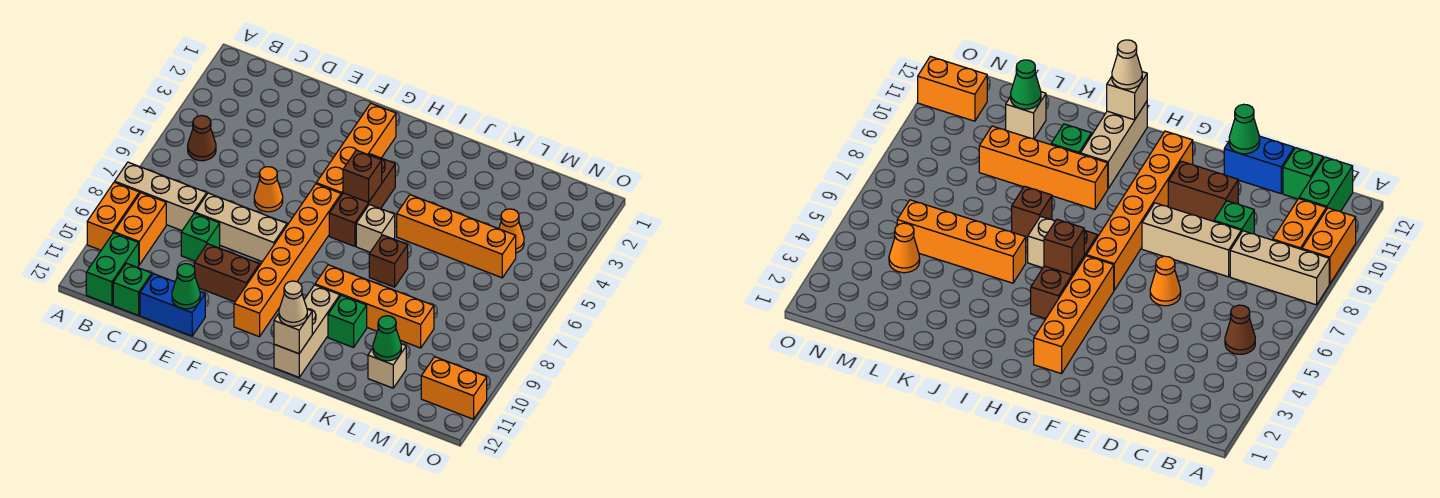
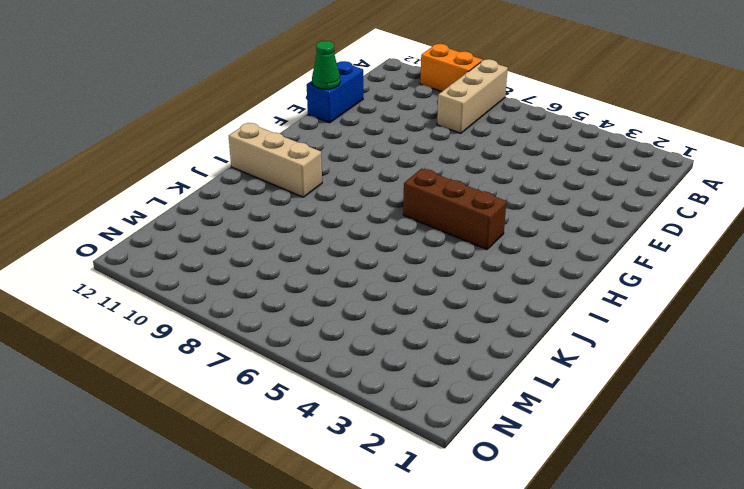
none -> brown cone B5 level 1
none -> orange brick B9:B10 level 1
none -> green brick B11:B12 level 1

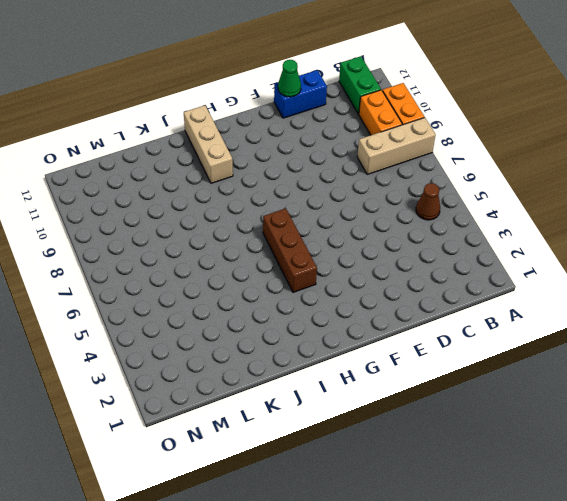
none -> green brick C12 level 1
none -> tan brick D8:F8 level 1
none -> green brick D9 level 1

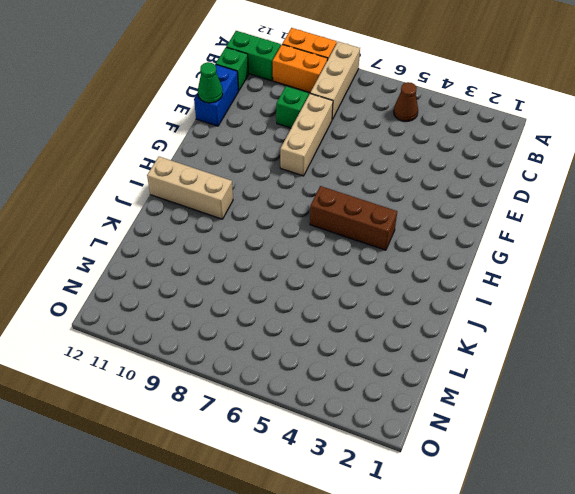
none -> orange cone E6 level 1
none -> brown brick E10:F10 level 1
none -> orange brick G2:G5 level 1

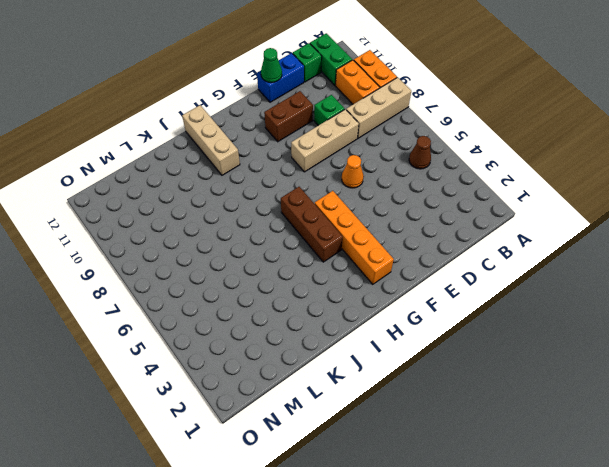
none -> orange brick G6:G11 level 1
none -> tan brick I6 level 1
none -> orange brick I9:L9 level 1

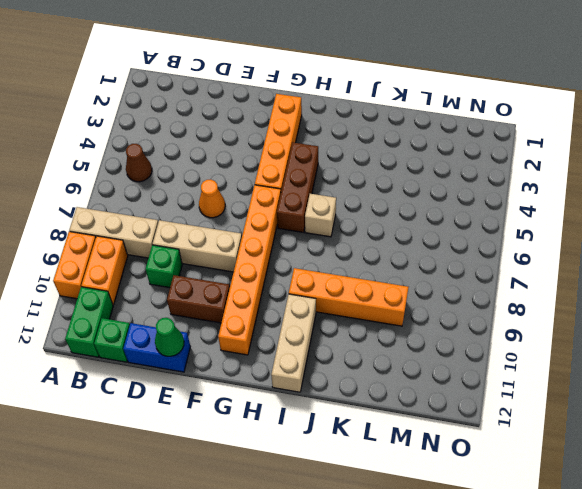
none -> orange brick J5:M5 level 1
none -> brown brick J7 level 1
none -> green brick J10 level 1

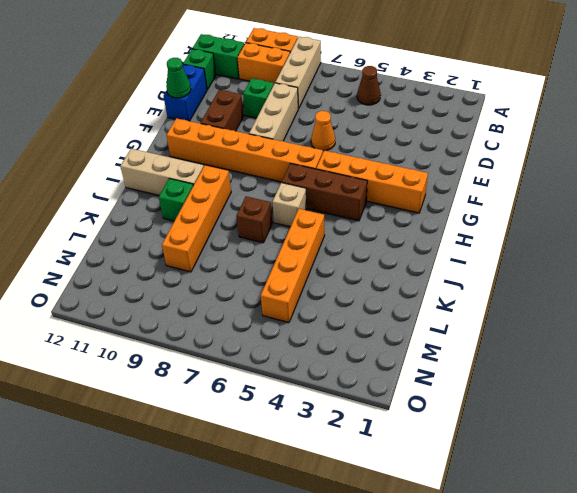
none -> tan brick L11 level 1
none -> orange cone M4 level 1
none -> orange brick N11:O11 level 1

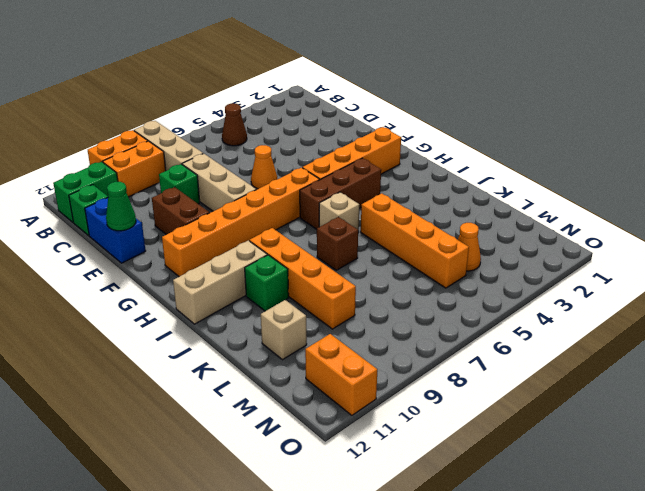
none -> brown brick H5 level 2
none -> tan brick I12 level 2
none -> green cone L11 level 2

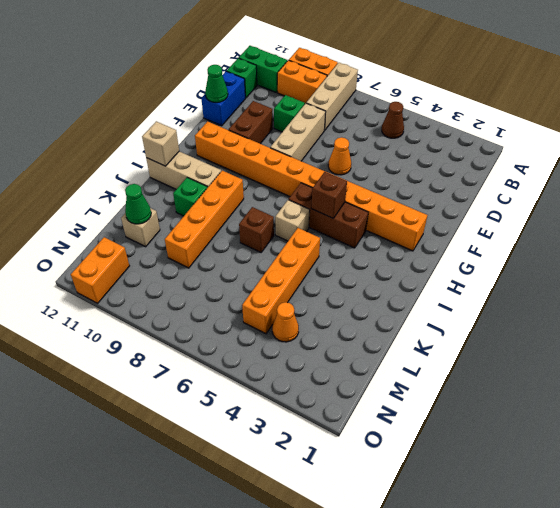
none -> tan cone I12 level 3

